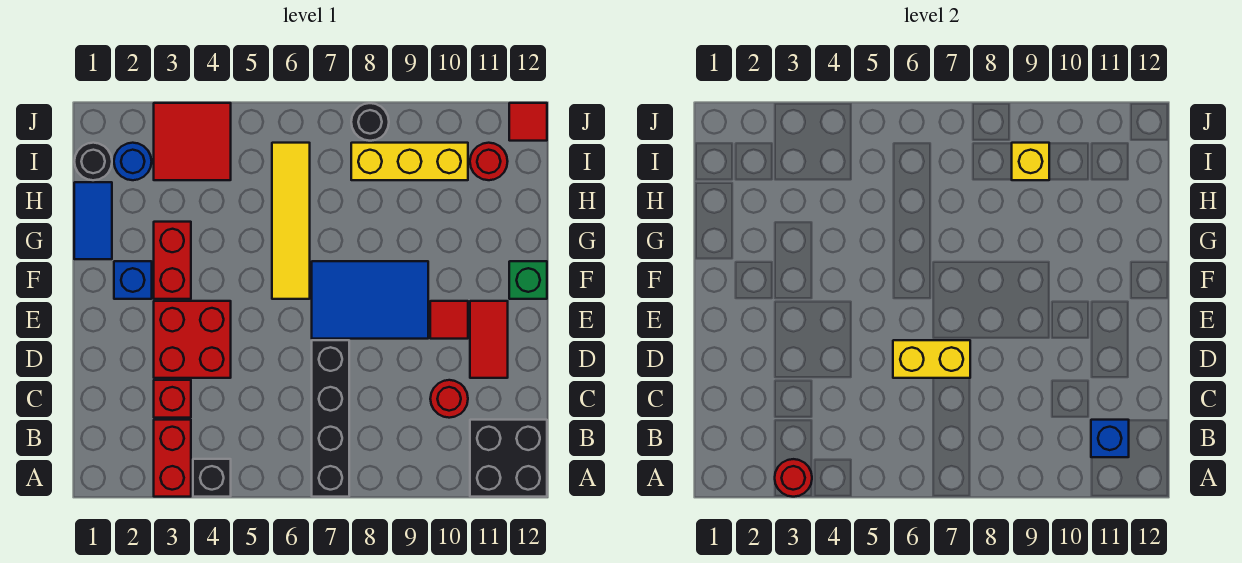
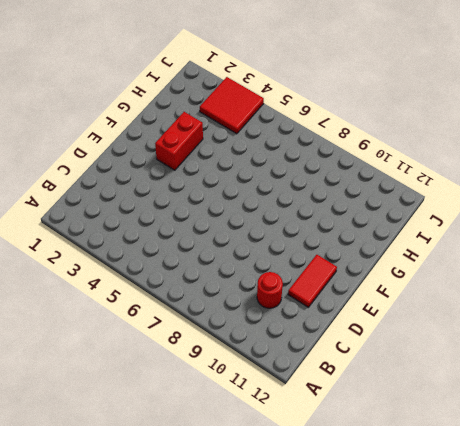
none -> red brick A3:B3 level 1
none -> black brick A4 level 1
none -> black brick A7:D7 level 1

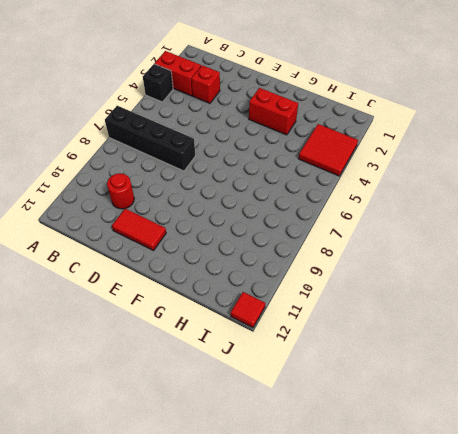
none -> black brick A11:B12 level 1
none -> red brick D3:E4 level 1
none -> blue tile E7:F9 level 1

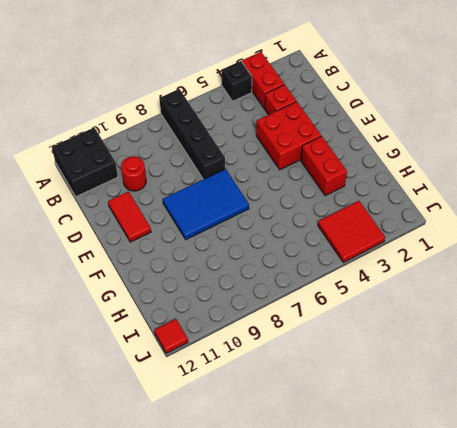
none -> red tile E10 level 1
none -> blue brick F2 level 1
none -> yellow tile F6:I6 level 1

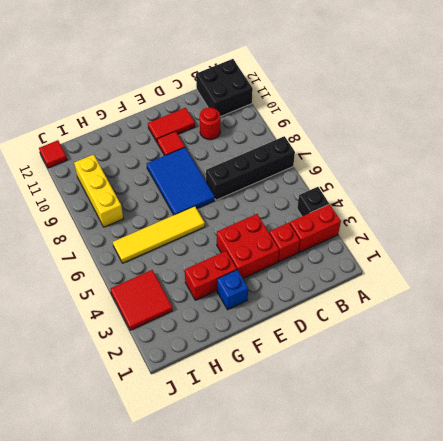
none -> green brick F12 level 1
none -> blue tile G1:H1 level 1
none -> black round brick I1 level 1

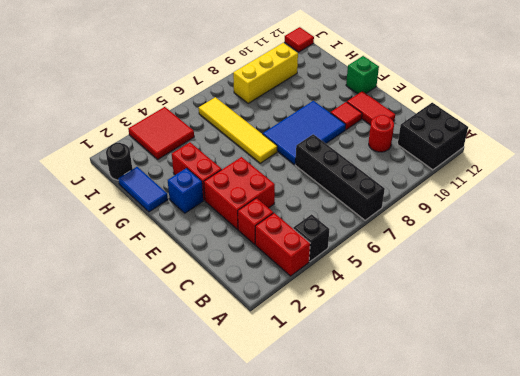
none -> blue round brick I2 level 1
none -> red round brick I11 level 1
none -> black round brick J8 level 1

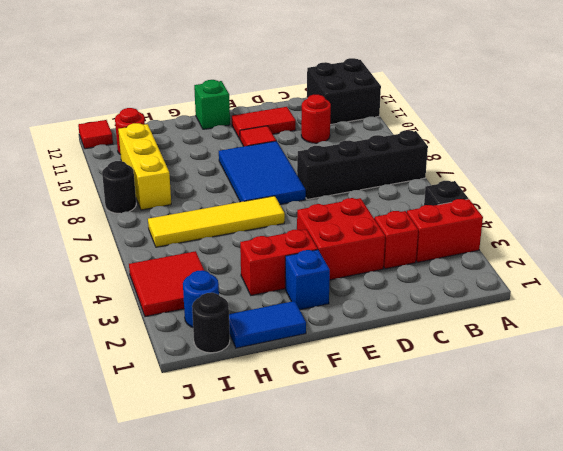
none -> red round brick A3 level 2
none -> blue brick B11 level 2
none -> yellow brick D6:D7 level 2

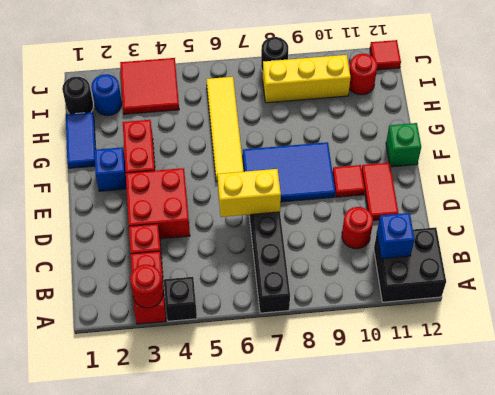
none -> yellow brick I9 level 2

